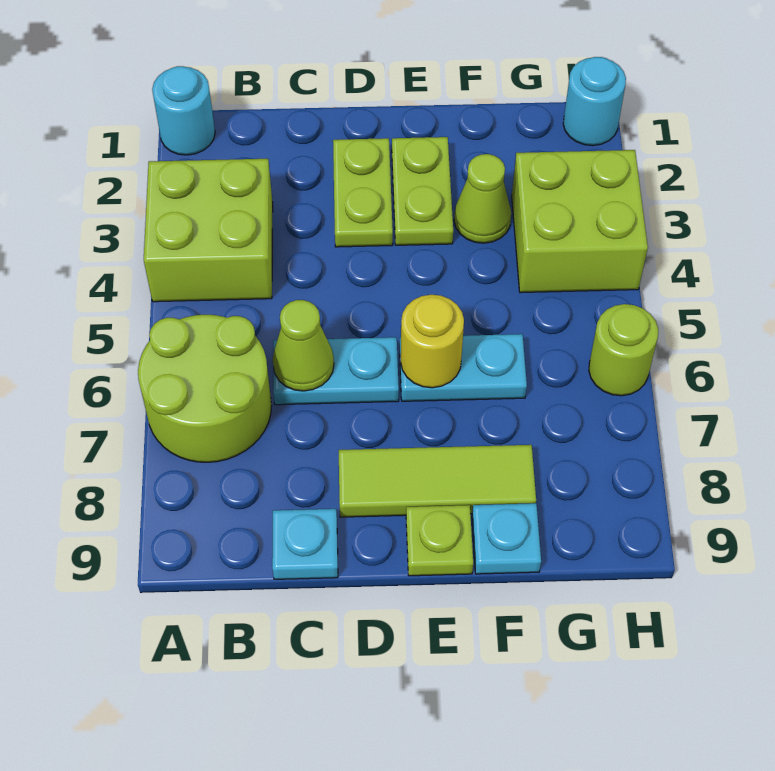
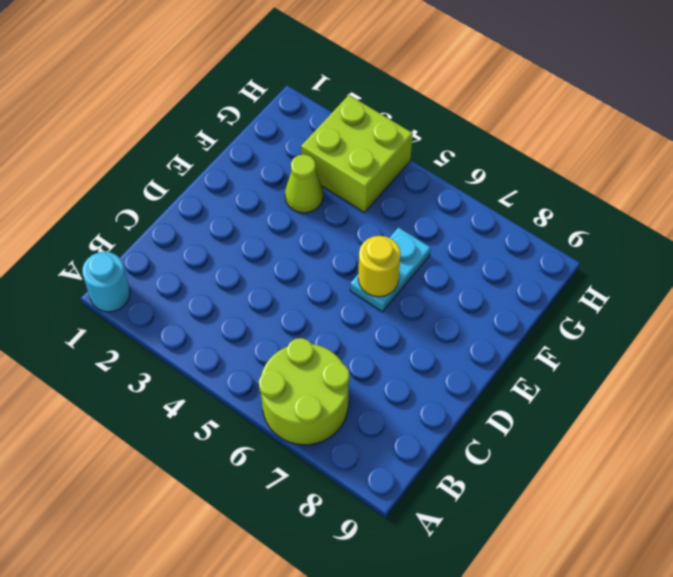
none -> lime brick A3:B4 level 1
none -> cyan plate C6:D6 level 1
none -> cyan plate C9 level 1

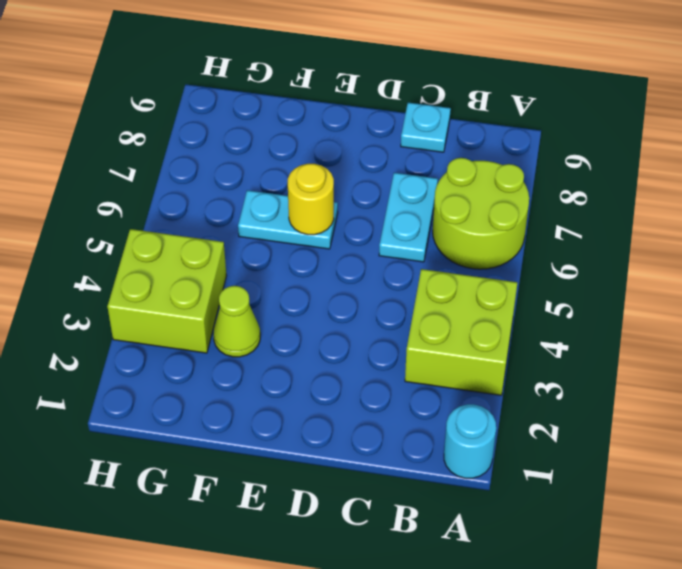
cyan plate C6:C7 level 1 -> cyan plate C6:D6 level 1
none -> lime plate D2:D3 level 1
none -> lime tile D8:F8 level 1
none -> lime plate E2:E3 level 1

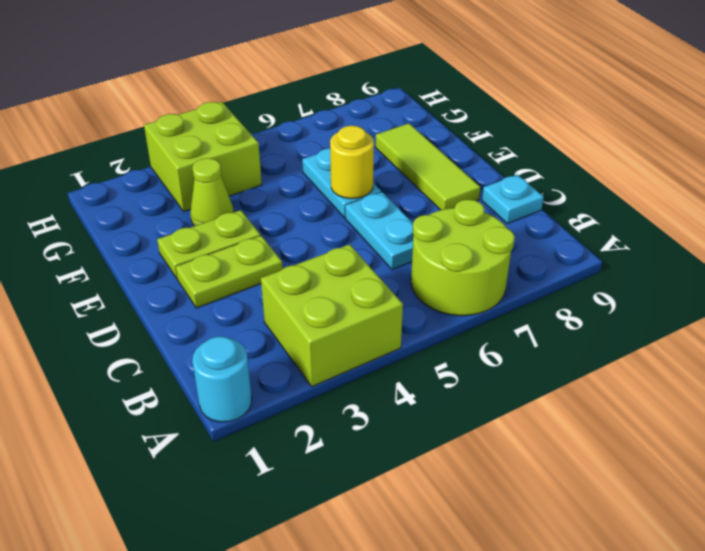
none -> lime plate E9 level 1
none -> cyan plate F9 level 1
none -> cyan round brick H1 level 1

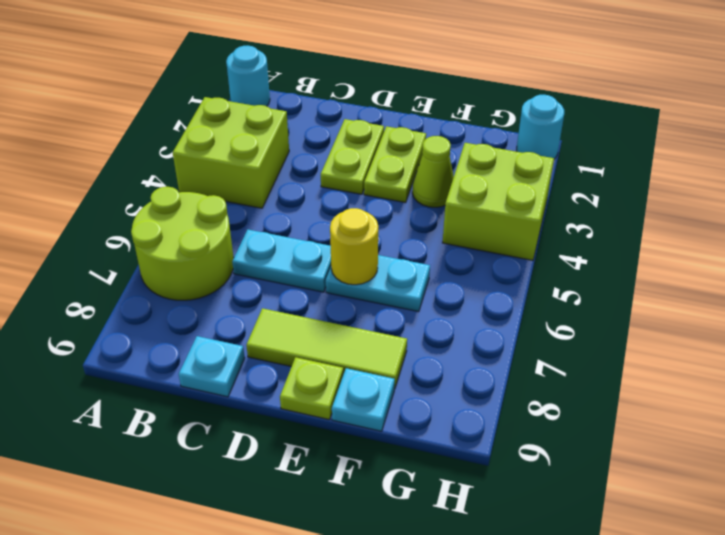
none -> lime round brick H6 level 1
none -> lime cone C6 level 2

